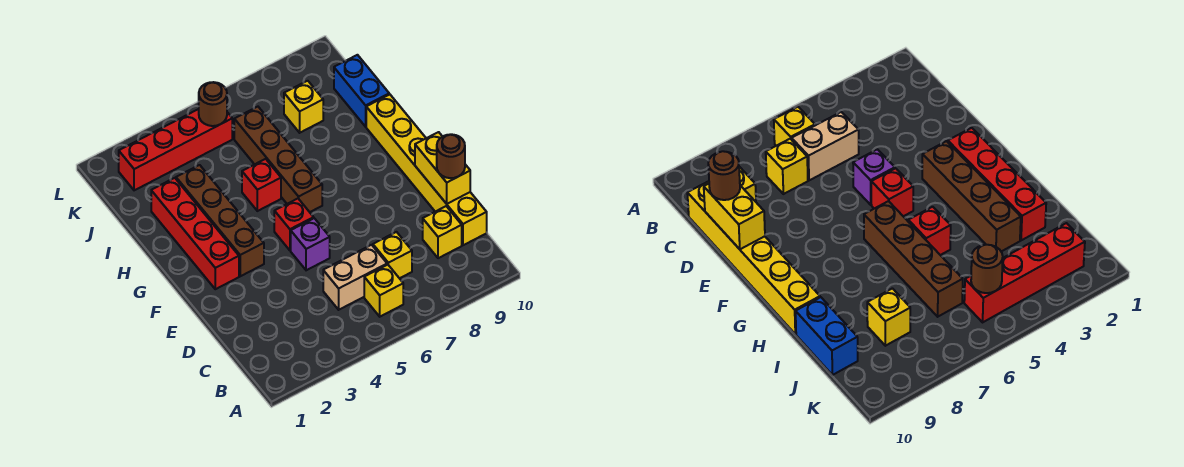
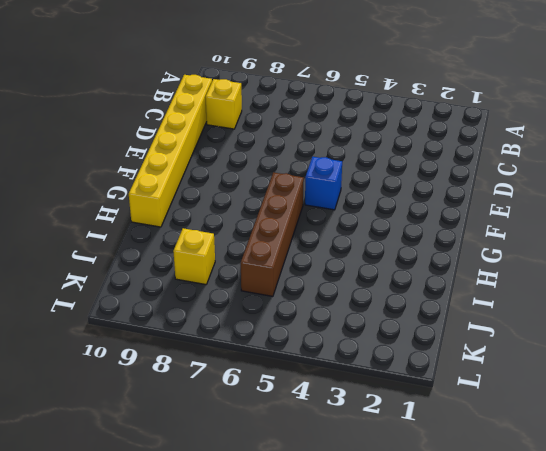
blue brick F5 level 1 -> red brick F5 level 1
none -> yellow brick B6 level 1
none -> tan brick C5:C6 level 1
none -> yellow brick C7 level 1

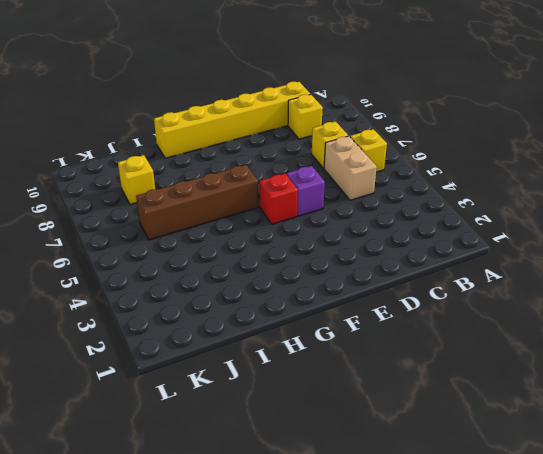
none -> red brick F2:I2 level 1
none -> brown brick F3:I3 level 1
none -> red brick H5 level 1

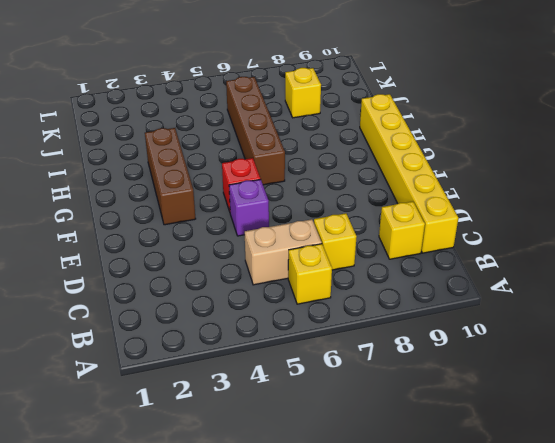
brown brick F3:H3 level 1 -> brown brick F3:I3 level 1
none -> red brick F2:I2 level 1
none -> red brick H5 level 1
none -> blue brick I10:J10 level 1

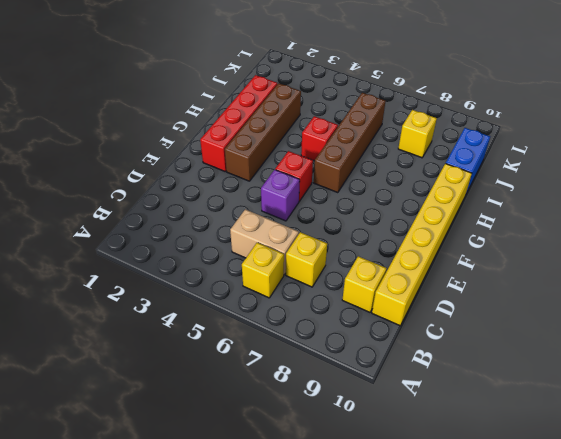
none -> red brick K2:K5 level 1
none -> yellow brick D10:E10 level 2
none -> brown round brick K5 level 2

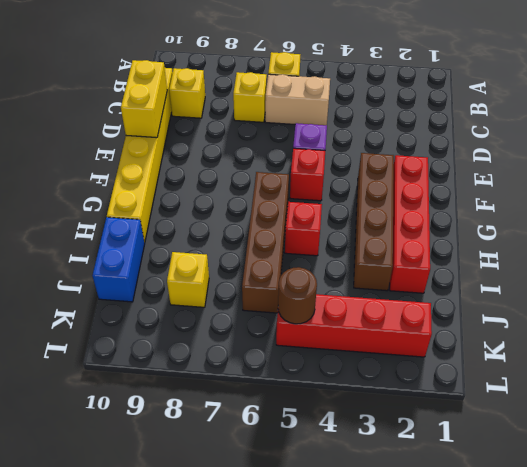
none -> brown round brick D10 level 3

